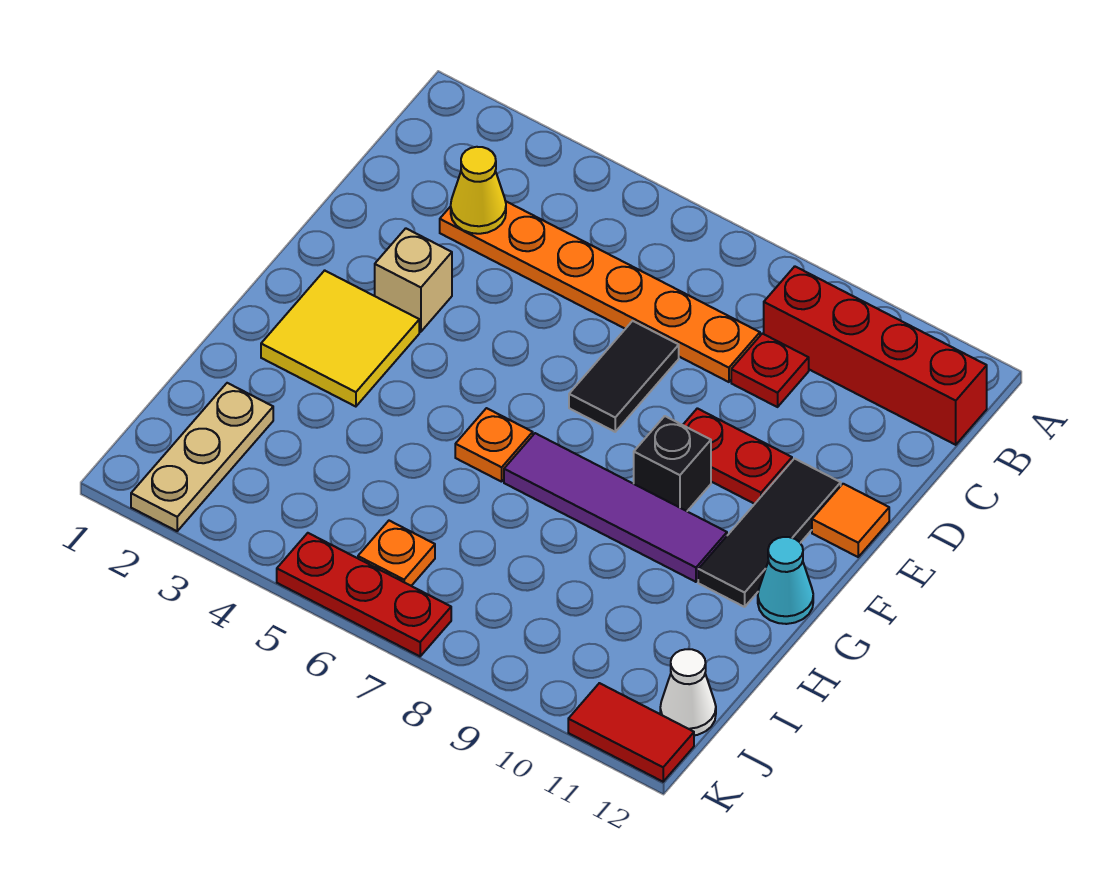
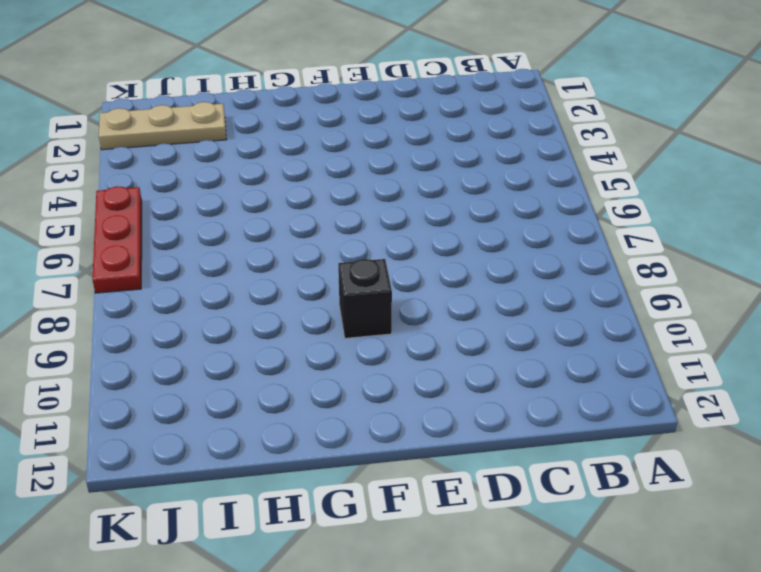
none -> red brick B9:B12 level 1
none -> orange plate C3:C8 level 1
none -> red plate C9 level 1

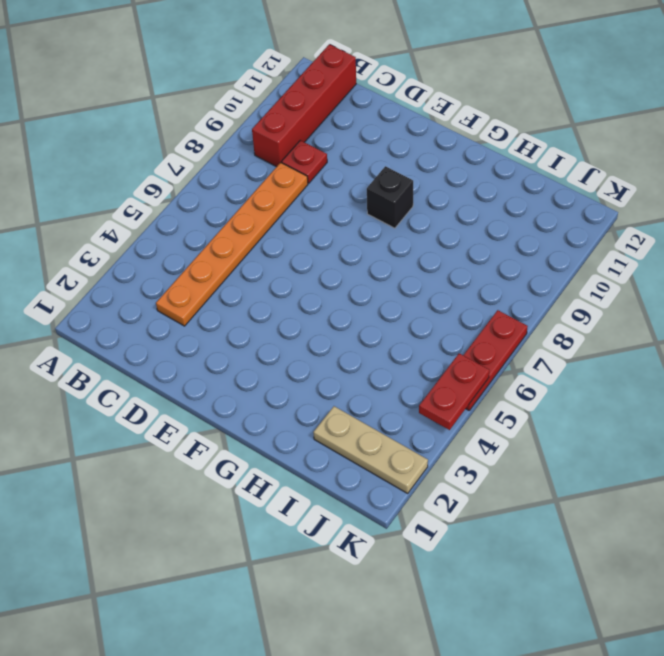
red plate K4:K5 level 2 -> red plate E9:E10 level 1
none -> black tile D7:E7 level 1
none -> tan brick E3 level 1
none -> black tile E11:G11 level 1

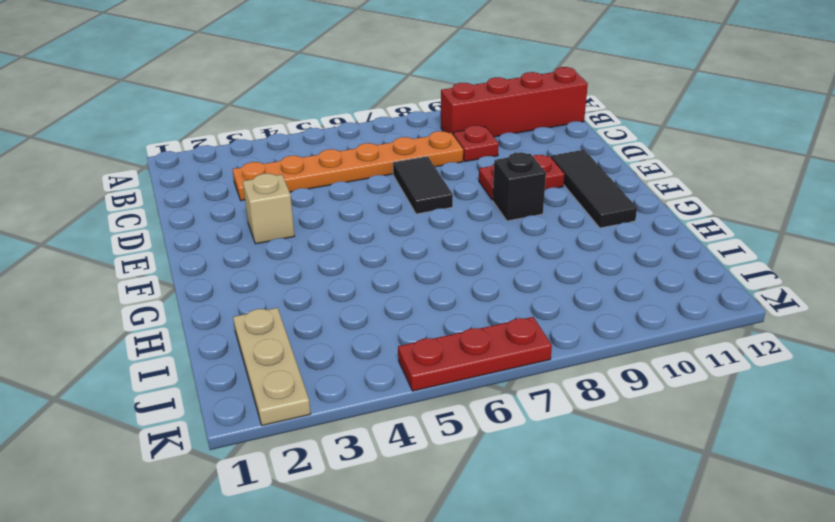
none -> orange tile E12 level 1
none -> yellow tile F2:G3 level 1
none -> orange plate G6 level 1

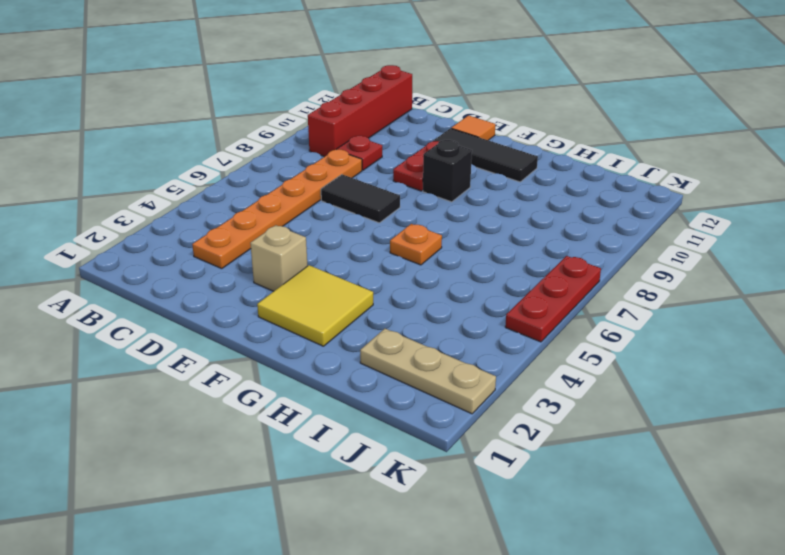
none -> purple tile G7:G10 level 1
none -> cyan cone G12 level 1
none -> orange plate J6 level 1

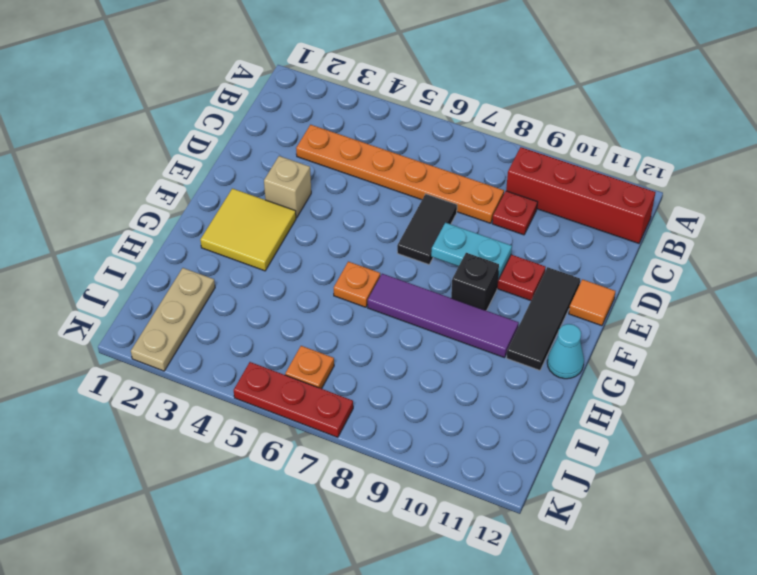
cyan plate E8:E9 level 2 -> none
none -> white cone J12 level 1
none -> red tile K11:K12 level 1
none -> yellow cone C3 level 2

